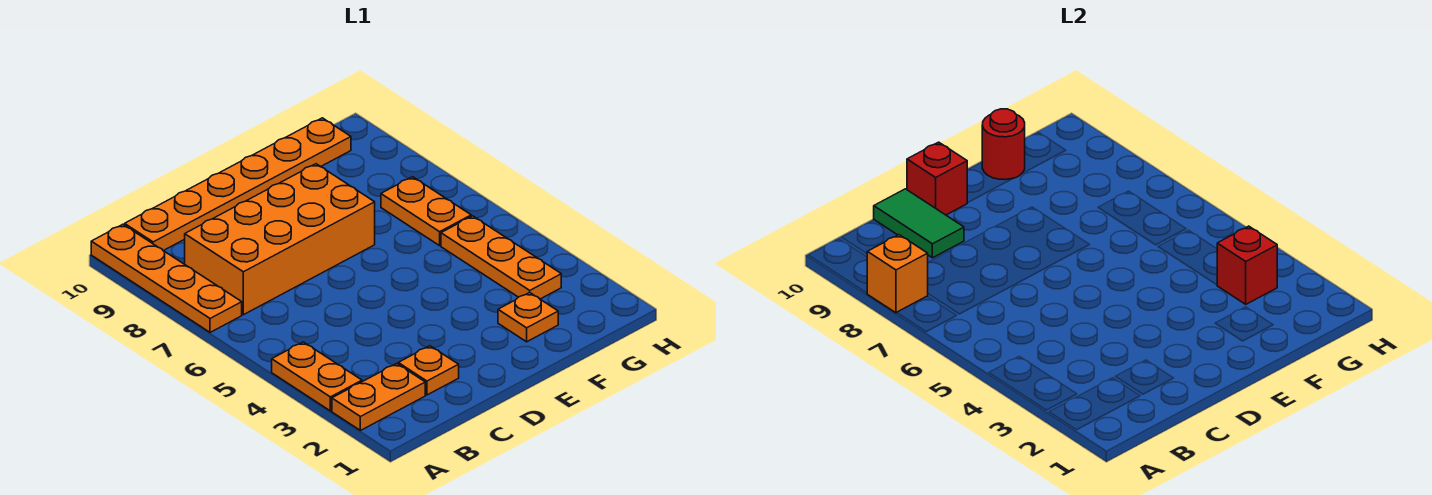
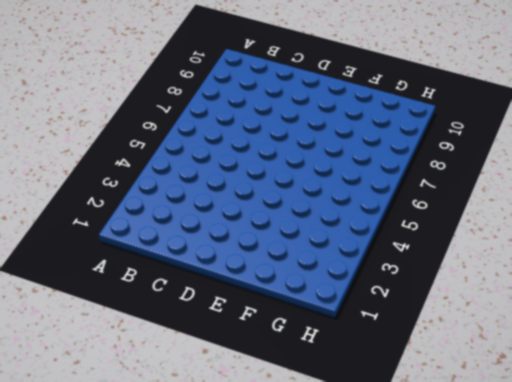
none -> orange plate A2:B2 level 1
none -> orange plate A3:A4 level 1
none -> orange plate A7:A10 level 1

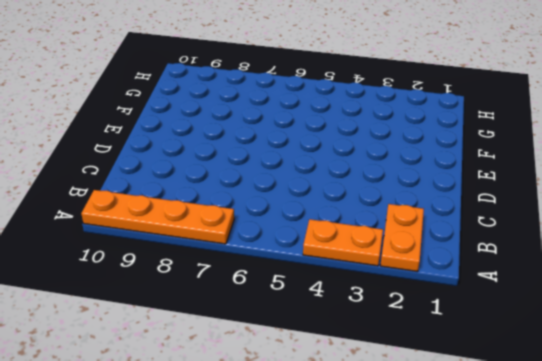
none -> orange brick B7:E8 level 1
none -> orange plate B10:G10 level 1
none -> orange plate C2 level 1

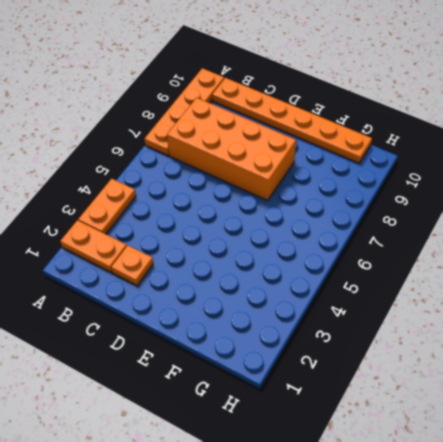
none -> orange plate F2 level 1
none -> orange plate G3:G5 level 1
none -> orange plate G6:G7 level 1

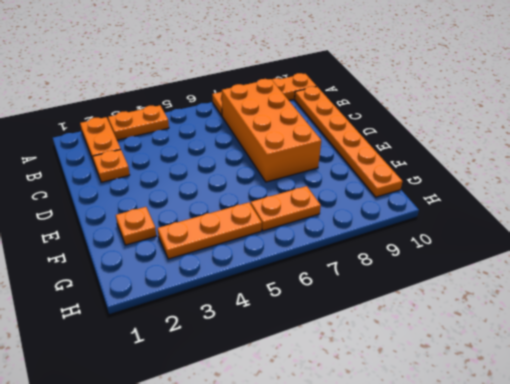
none -> orange brick A8 level 2
none -> green tile C9:C10 level 2
none -> red brick D10 level 2

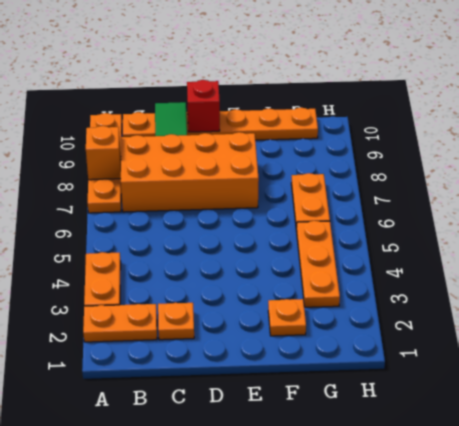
none -> red round brick F10 level 2
none -> red brick G3 level 2

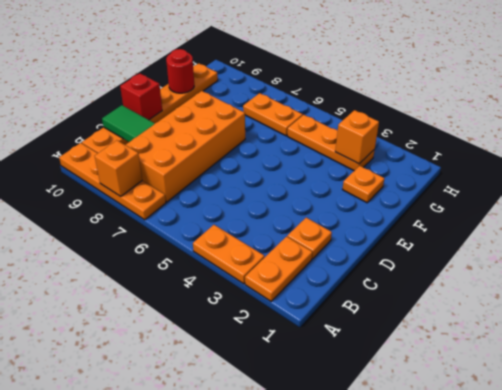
orange brick G3 level 2 -> red brick G3 level 2

